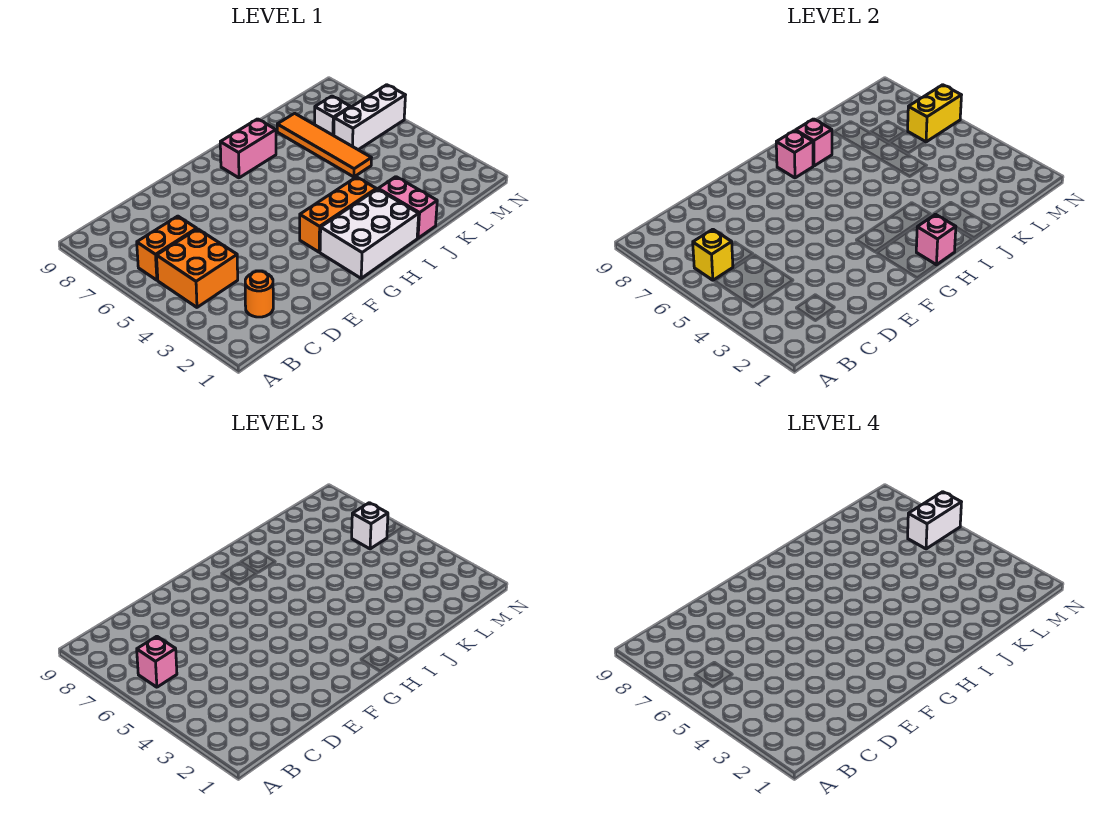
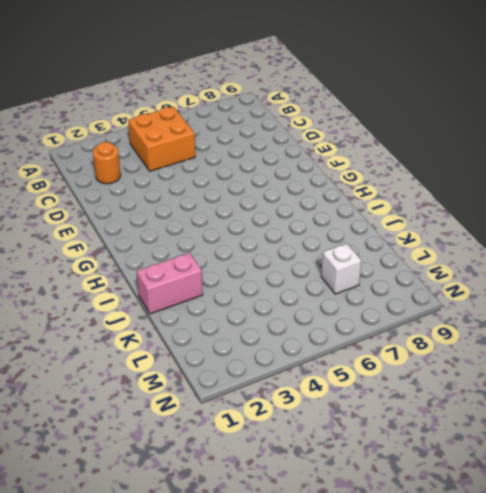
none -> orange brick B6:C6 level 1
none -> white brick G1:I2 level 1
none -> orange brick G3:I3 level 1

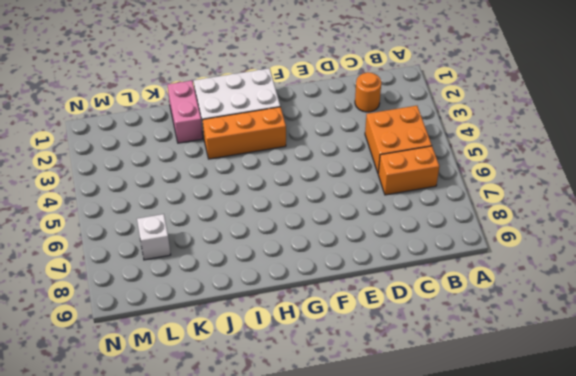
none -> pink brick H8:I8 level 1
none -> orange tile K5:K8 level 1
none -> white brick L6:N6 level 1

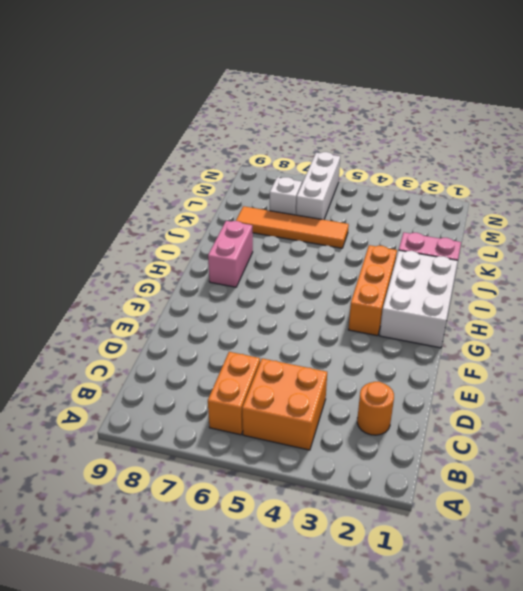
none -> yellow brick B6 level 2
none -> pink brick H1 level 2
none -> pink brick H8 level 2

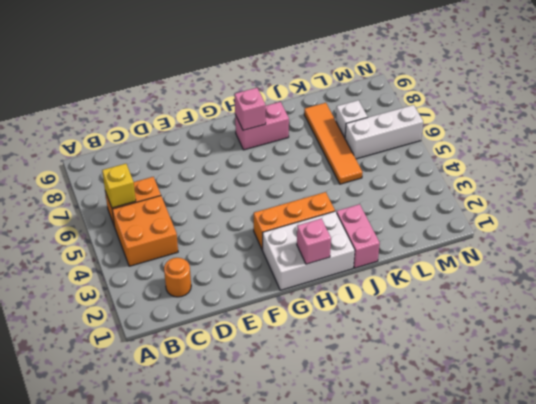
none -> pink brick I8 level 2
none -> yellow brick M6:N6 level 2
none -> pink brick B6 level 3

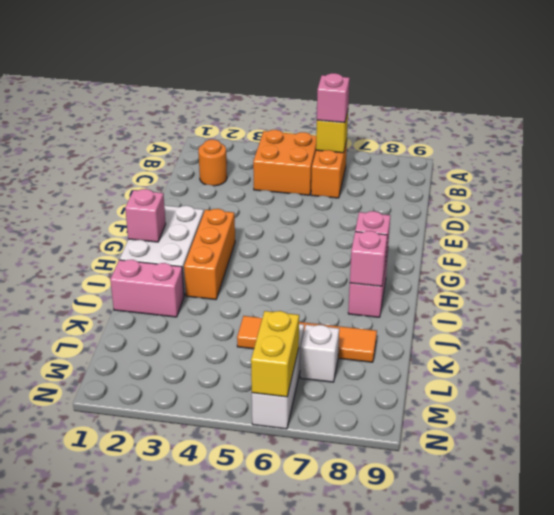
none -> white brick M6 level 3
none -> white brick M6:N6 level 4

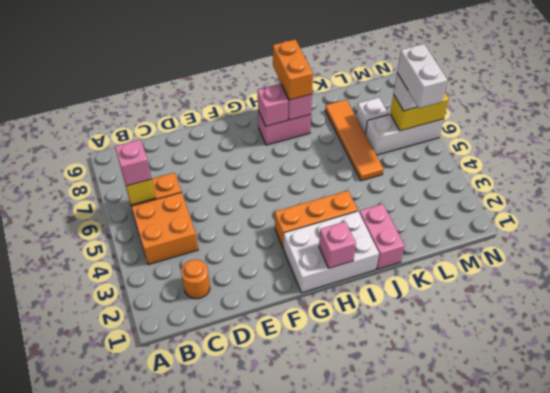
orange brick I8:I9 level 3 -> none
white brick M5:M6 level 4 -> white brick M6:N6 level 4

